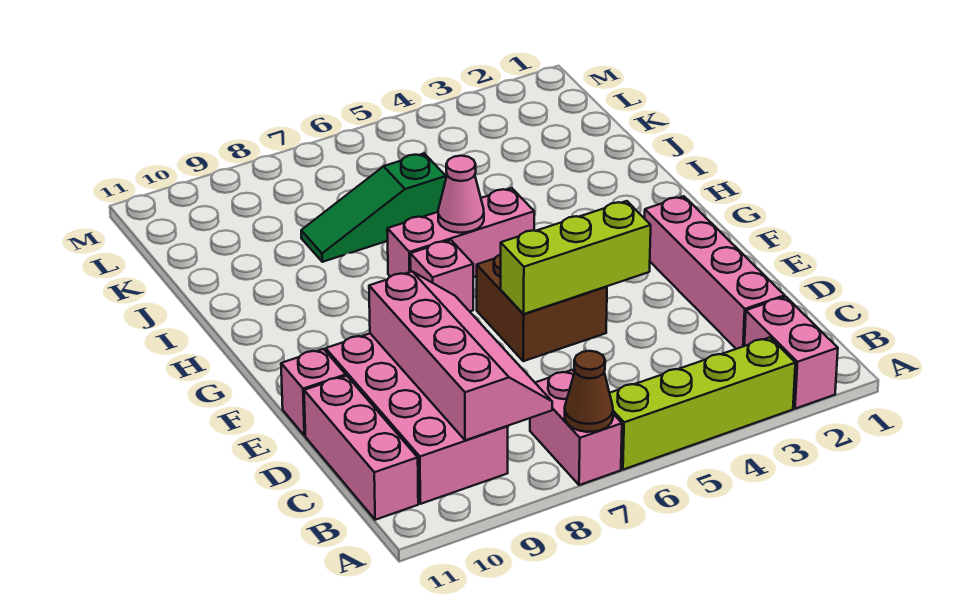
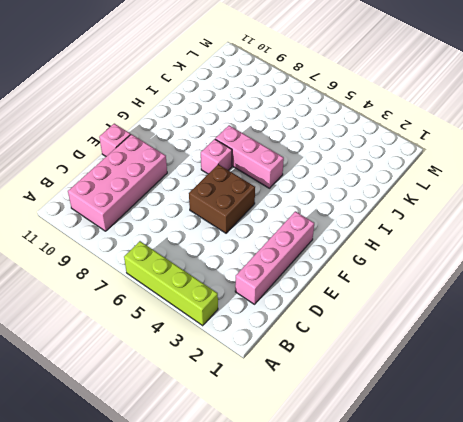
none -> pink brick A2:B2 level 1
none -> pink brick A7:B7 level 1
none -> pink brick B11:D11 level 1

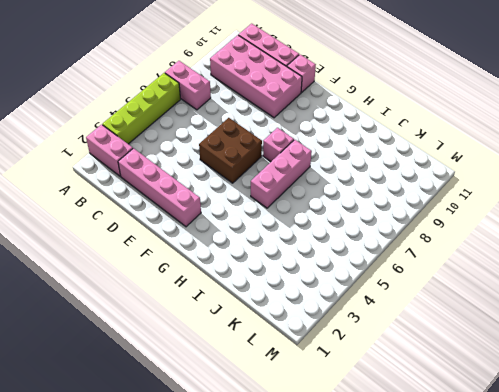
none -> green slope J6:J8 level 1 top 6
none -> brown cone A7 level 2
none -> pink slope B8:E9 level 2 top 9

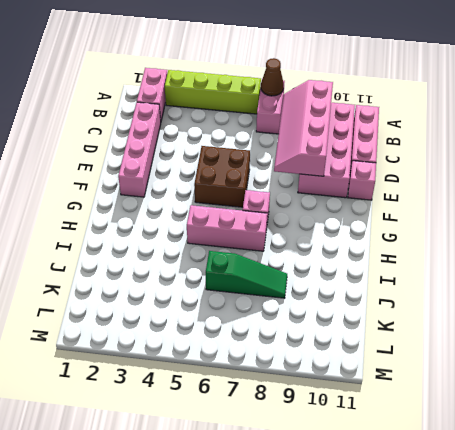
none -> lime brick E4:E6 level 2
none -> pink cone H6 level 2

